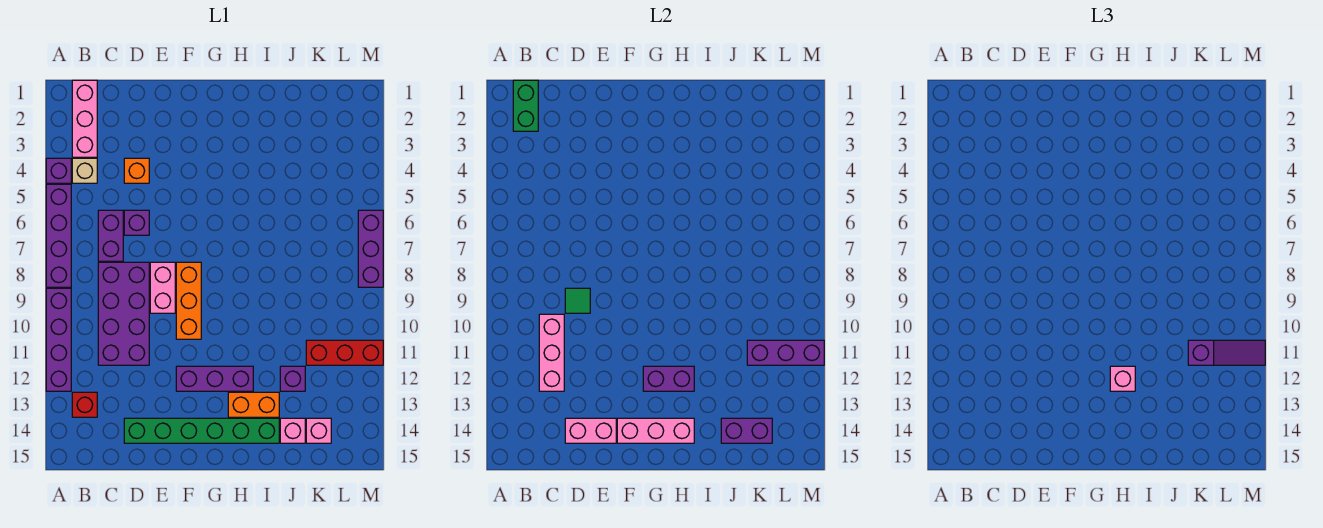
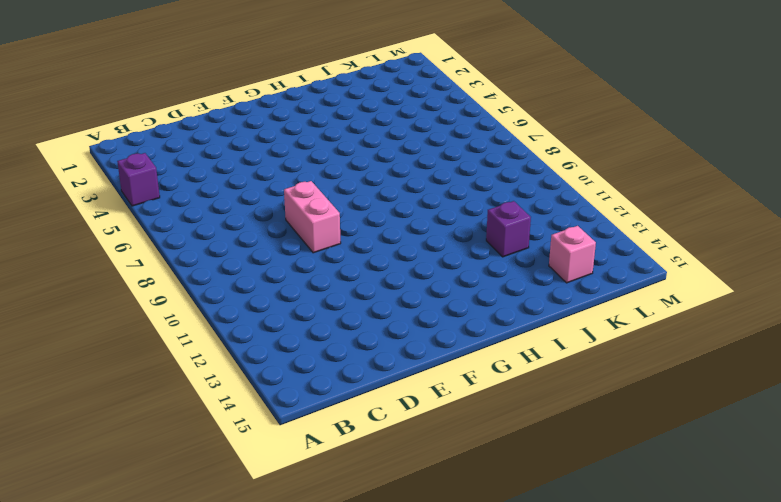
none -> purple brick A5:A8 level 1
none -> purple brick A9:A12 level 1
none -> pink brick B1:B3 level 1
none -> tan brick B4 level 1

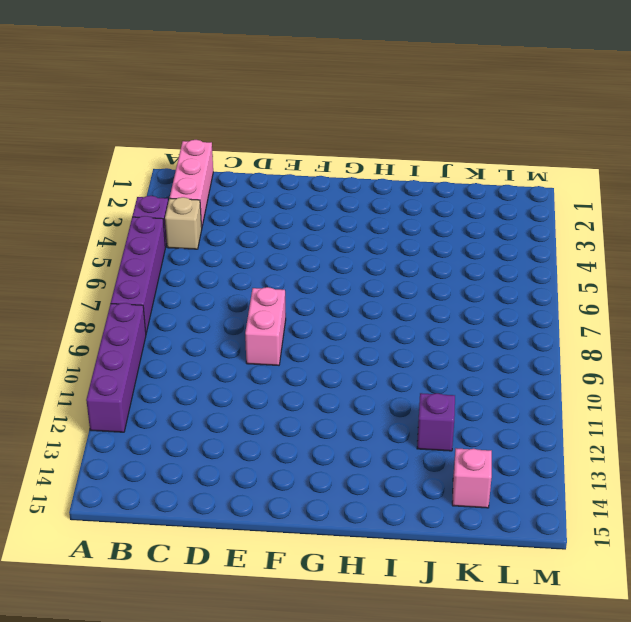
none -> red brick B13 level 1
none -> purple brick C6:C7 level 1
none -> purple brick C8:D11 level 1
none -> orange brick D4 level 1

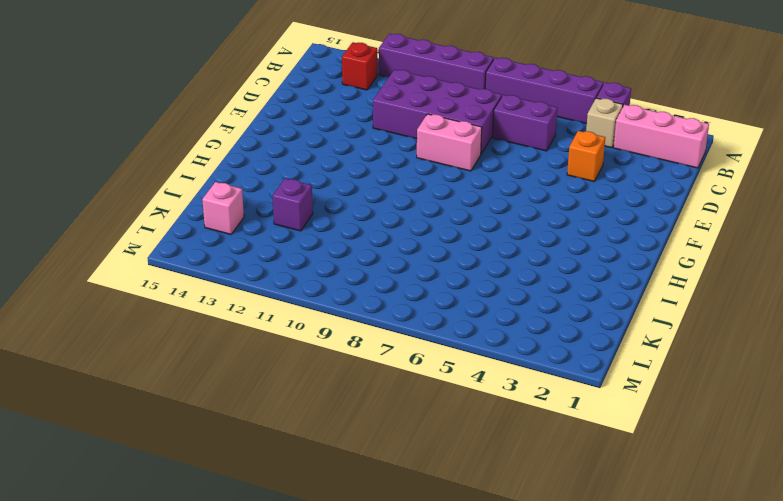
none -> purple brick D6 level 1
none -> green brick D14:I14 level 1
none -> orange brick F8:F10 level 1
none -> purple brick F12:H12 level 1

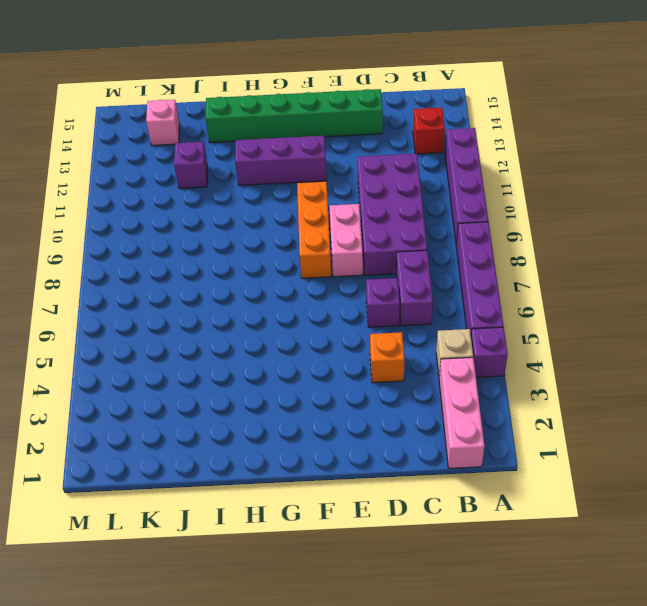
none -> orange brick H13:I13 level 1
none -> pink brick J14 level 1
none -> red brick K11:M11 level 1
none -> purple brick M6:M8 level 1

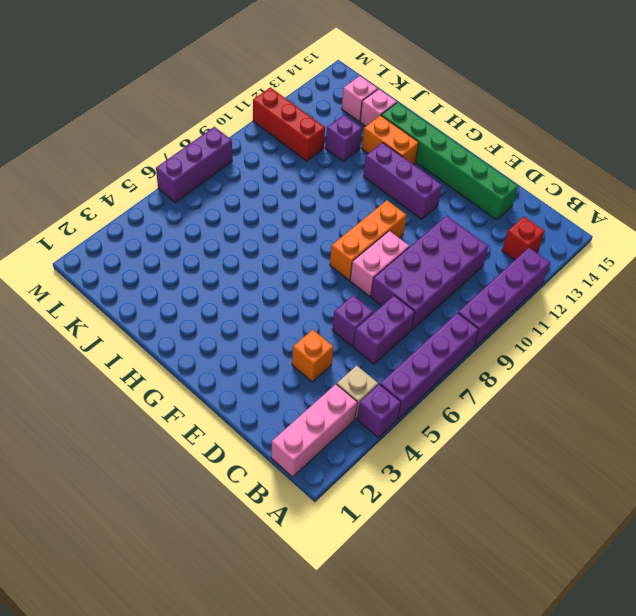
none -> green brick B1:B2 level 2
none -> pink brick C10:C12 level 2
none -> green tile D9 level 2
none -> pink brick D14:E14 level 2

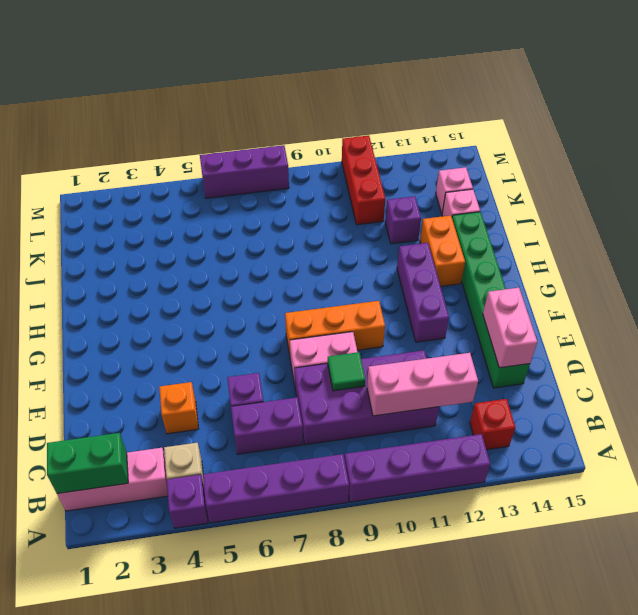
none -> pink brick F14:H14 level 2
none -> purple brick G12:H12 level 2
none -> purple brick J14:K14 level 2
none -> purple brick K11:M11 level 2

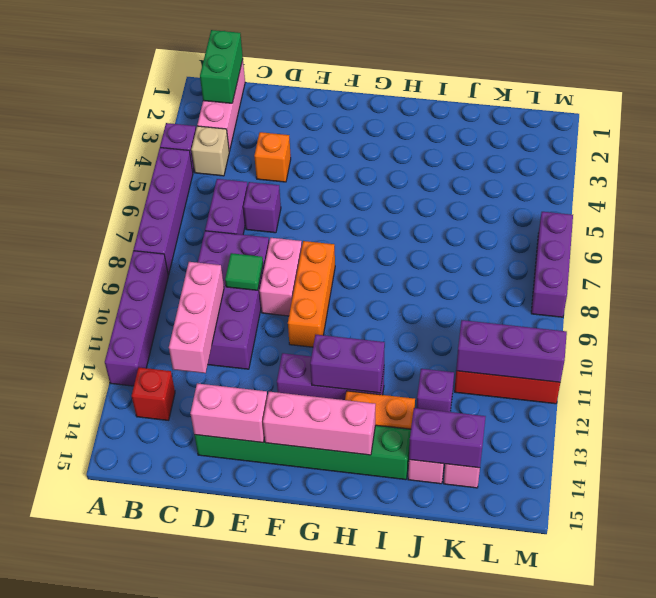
none -> pink brick H12 level 3
none -> purple slope K11:M11 level 3 top K

